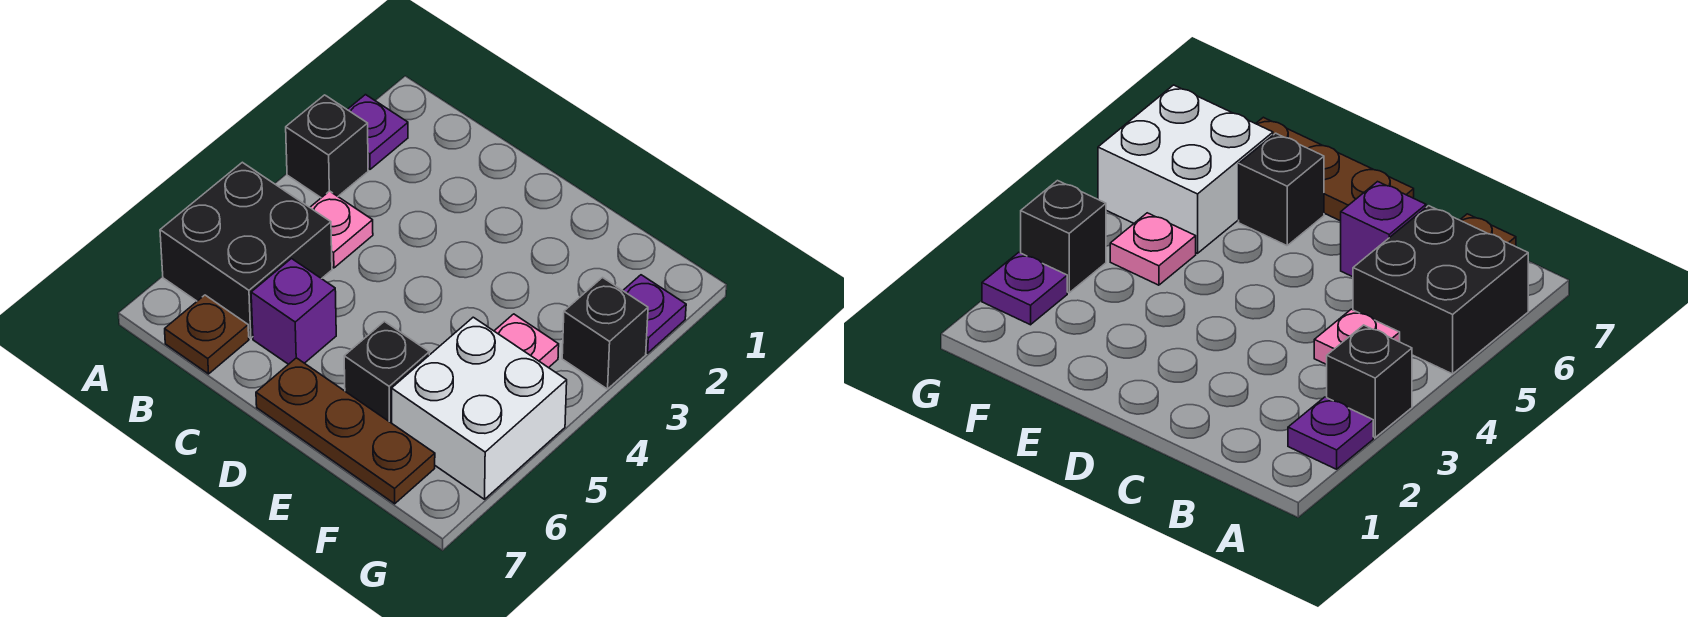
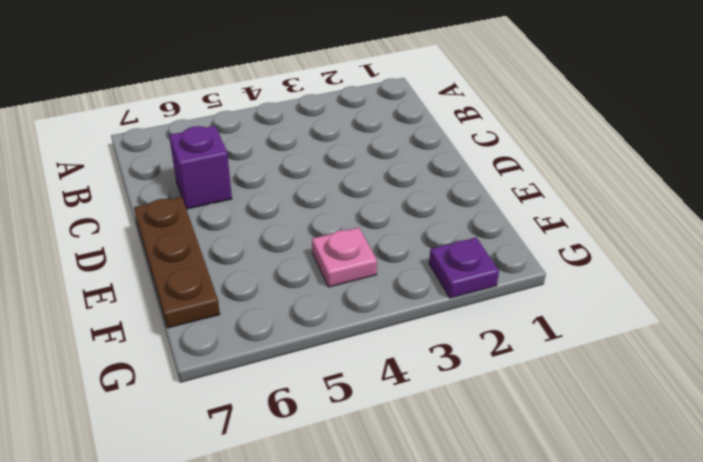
none -> purple plate A2 level 1
none -> black brick A3 level 1
none -> black brick A5:B6 level 1

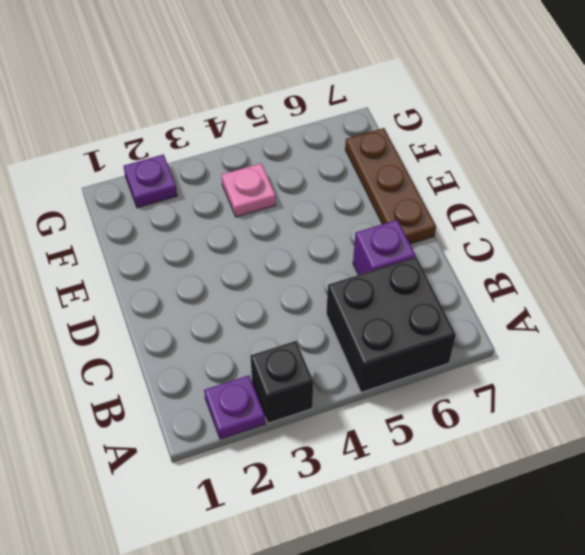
none -> pink plate B4 level 1
none -> brown plate B7 level 1
none -> black brick E6 level 1

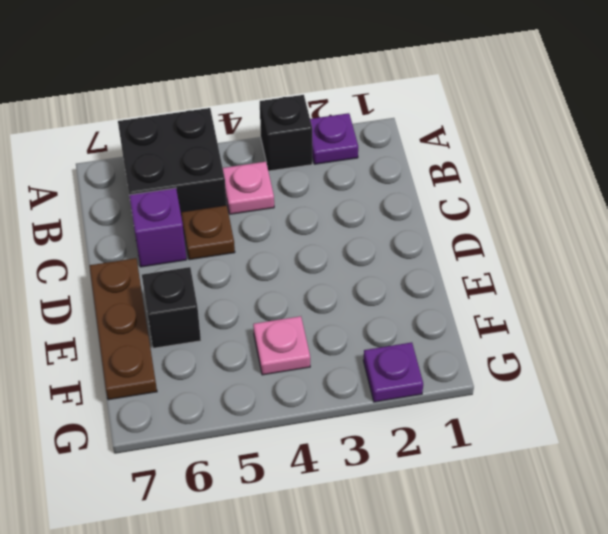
brown plate C5 level 1 -> brown plate B7 level 1
none -> white brick F5:G6 level 1
none -> black brick G3 level 1

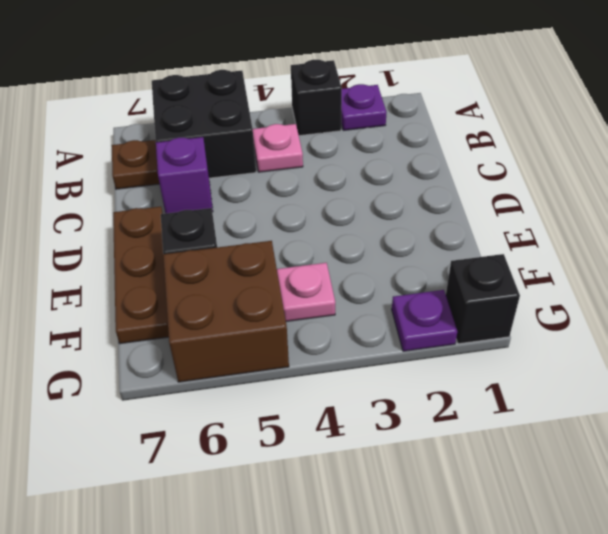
brown brick F5:G6 level 1 -> white brick F5:G6 level 1
black brick G1 level 1 -> black brick G3 level 1

